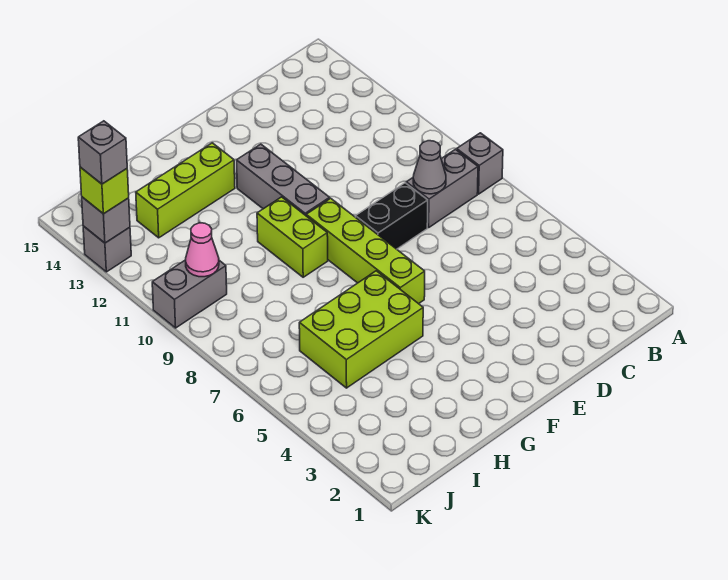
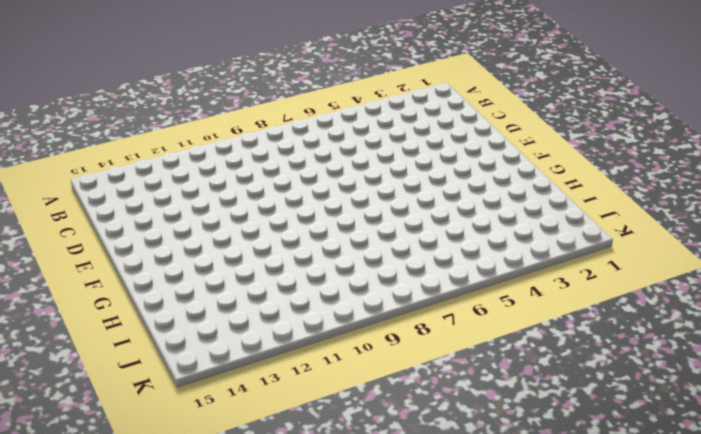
none -> grey brick A8 level 1
none -> grey brick B8:C8 level 1
none -> black brick D8:E8 level 1

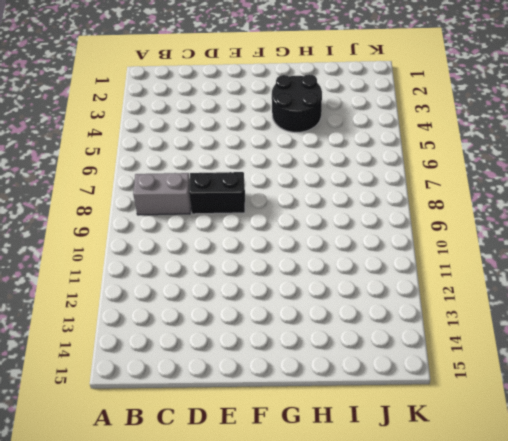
black round brick G3:H4 level 1 -> none
none -> grey brick A8 level 1
none -> lime brick F6:F9 level 1
none -> grey brick F10:F12 level 1

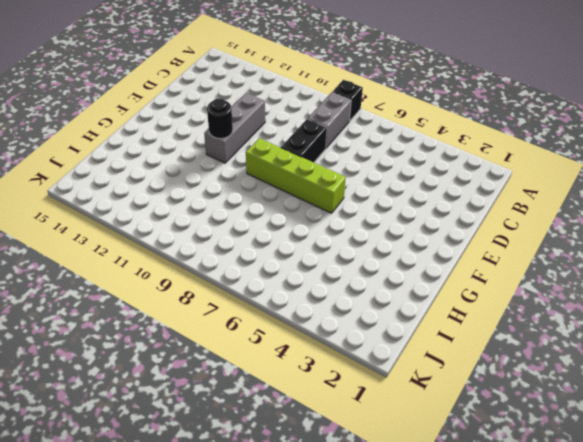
black brick A8 level 1 -> grey brick A8 level 1
grey brick D11:F11 level 1 -> grey brick F10:F12 level 1
black round brick F11 level 2 -> none
none -> lime brick G5:I6 level 1
none -> lime brick G9:G10 level 1
none -> lime brick G13:I13 level 1

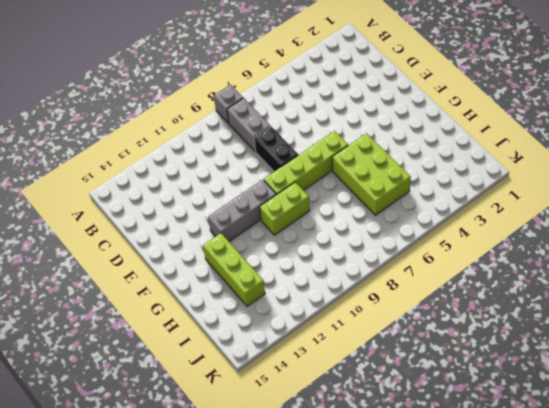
none -> grey brick J10:K10 level 1
none -> grey brick K13 level 1
none -> grey cone C8 level 2

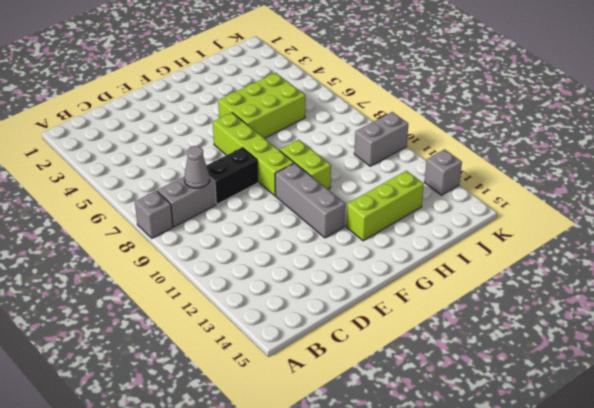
none -> pink cone J10 level 2
none -> grey brick K13 level 2
none -> lime brick K13 level 3

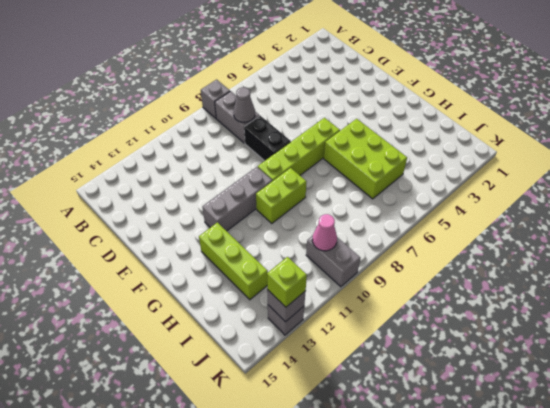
none -> grey brick K13 level 4

